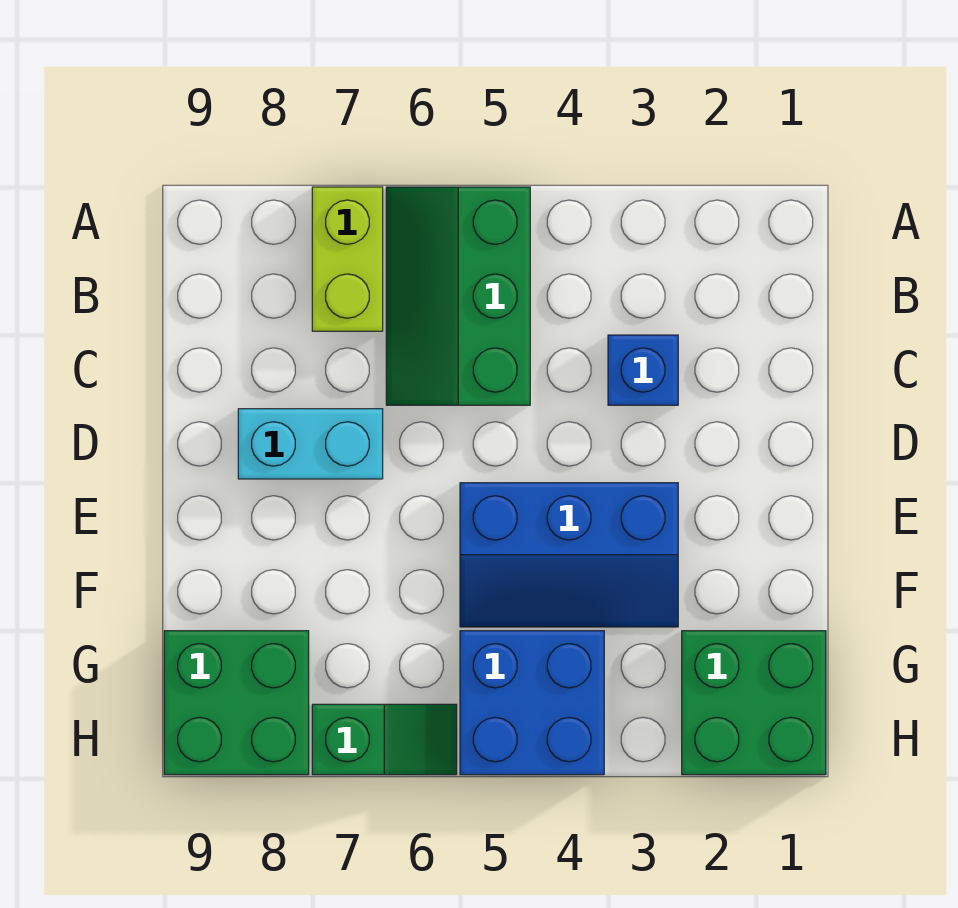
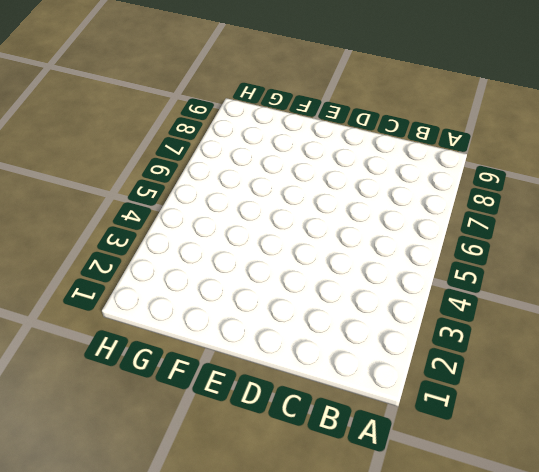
none -> green slope A5:C6 level 1 top 5
none -> lime brick A7:B7 level 1

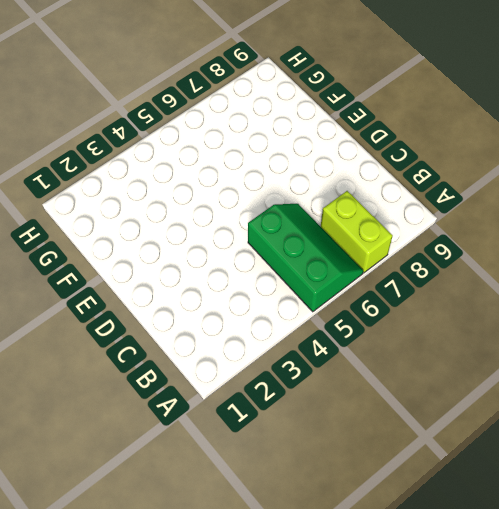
none -> blue brick C3 level 1
none -> cyan brick D7:D8 level 1

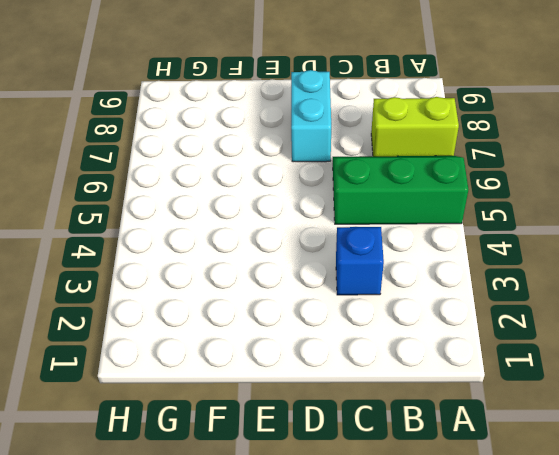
none -> blue slope E3:F5 level 1 top E
none -> green brick G1:H2 level 1

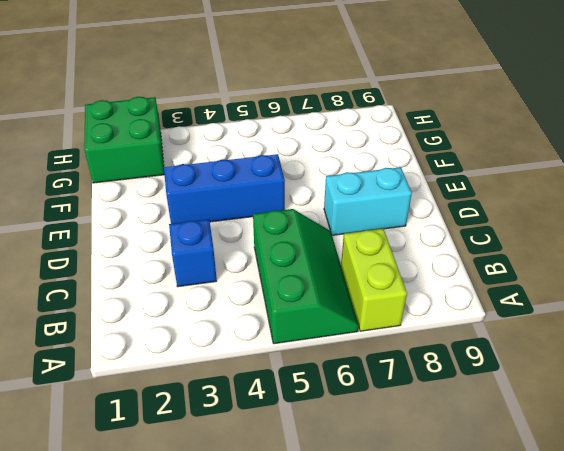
none -> blue brick G4:H5 level 1
none -> green brick G8:H9 level 1

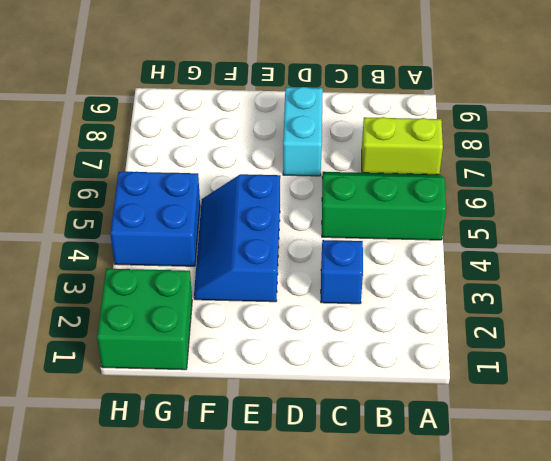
none -> green brick G8:H9 level 1
none -> green slope H6:H7 level 1 top 7

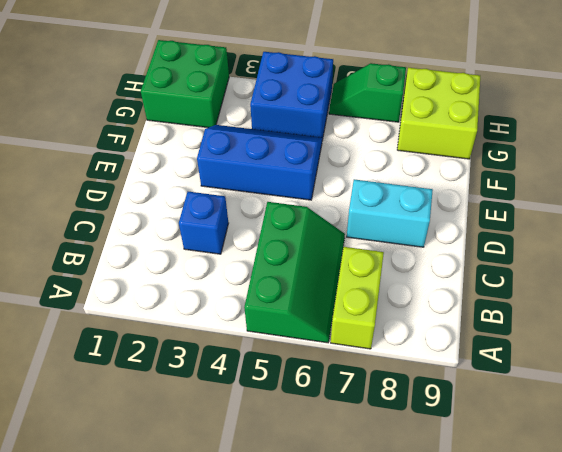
lime brick G8:H9 level 1 -> green brick G8:H9 level 1

